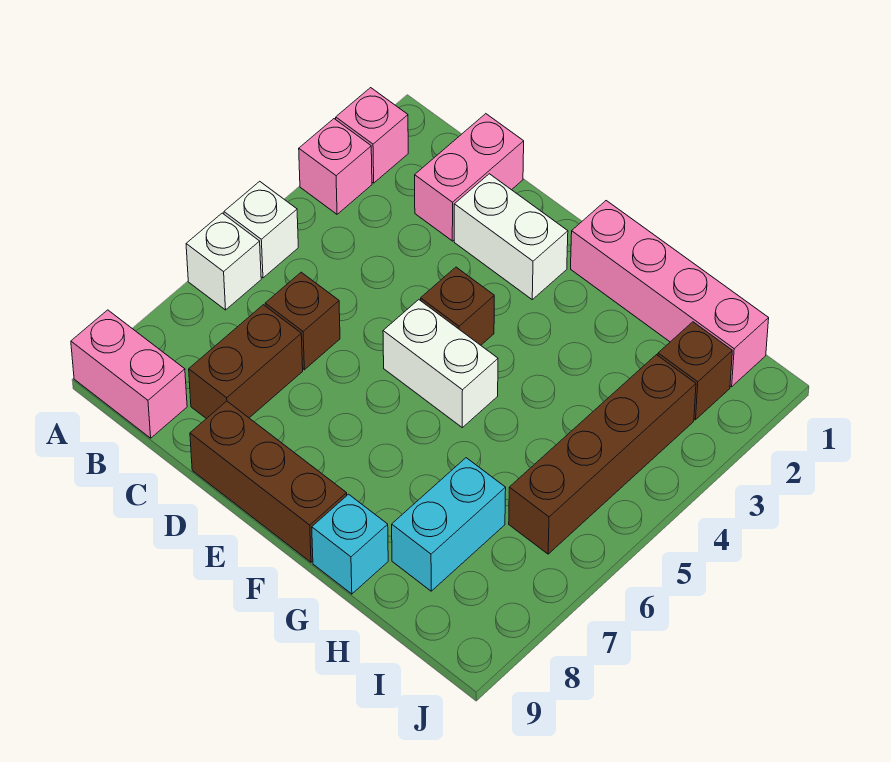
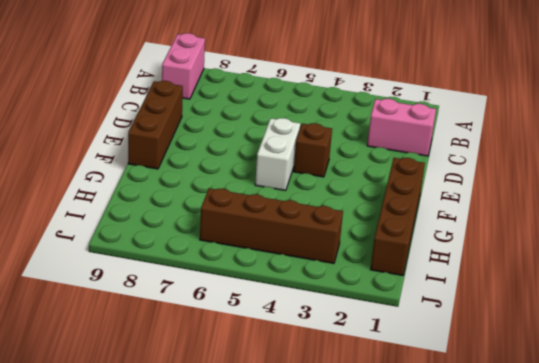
brown brick F1:I1 level 1 -> pink brick F1:I1 level 1
none -> pink brick A2 level 1
none -> pink brick A3 level 1
none -> white brick A5 level 1

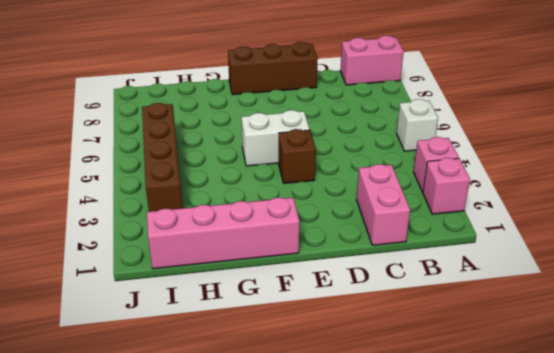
none -> white brick A6 level 1
none -> brown brick C6 level 1
none -> brown brick C7:C8 level 1

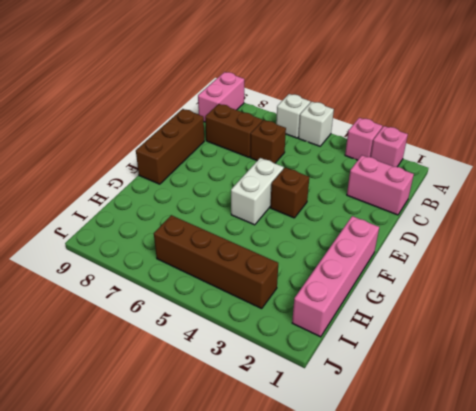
none -> white brick D2:E2 level 1
none -> cyan brick G9 level 1
none -> cyan brick H7:H8 level 1

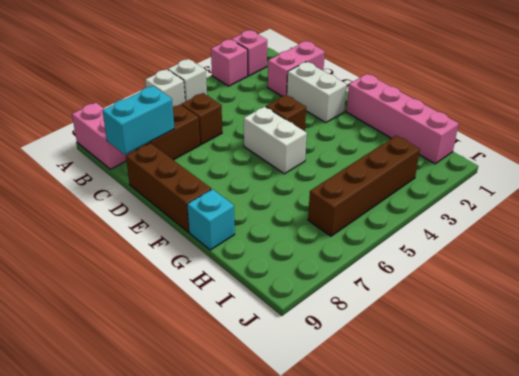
cyan brick C8:C9 level 2 -> cyan brick H7:H8 level 1
none -> brown brick I2 level 1

